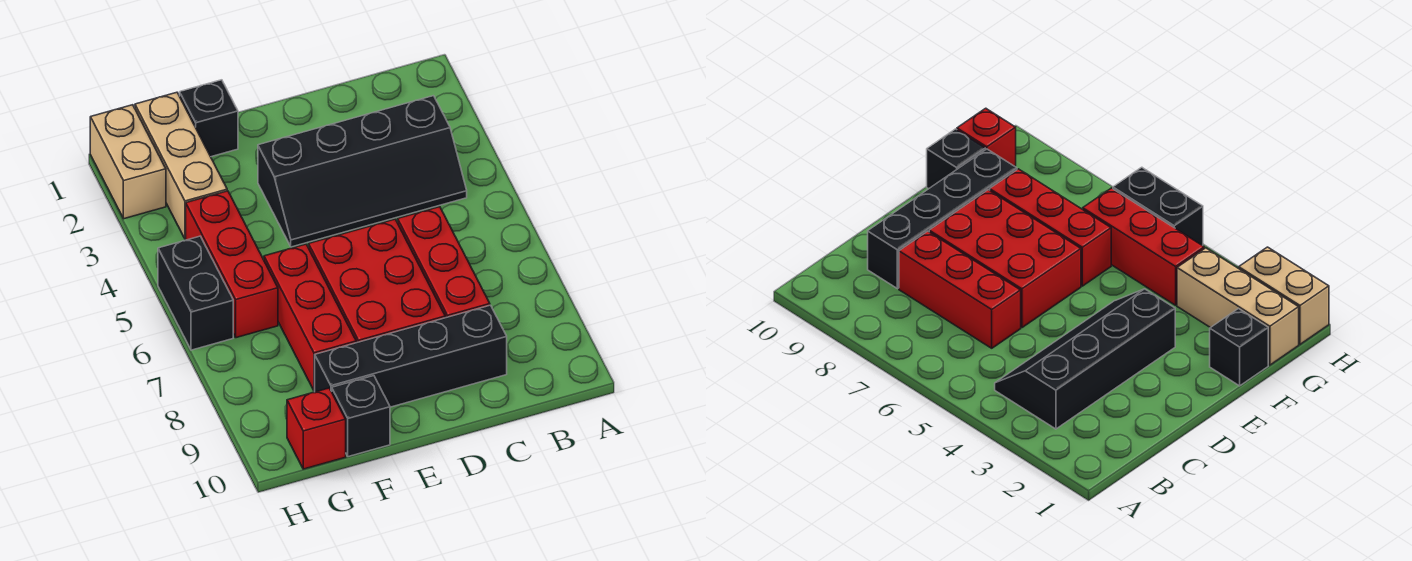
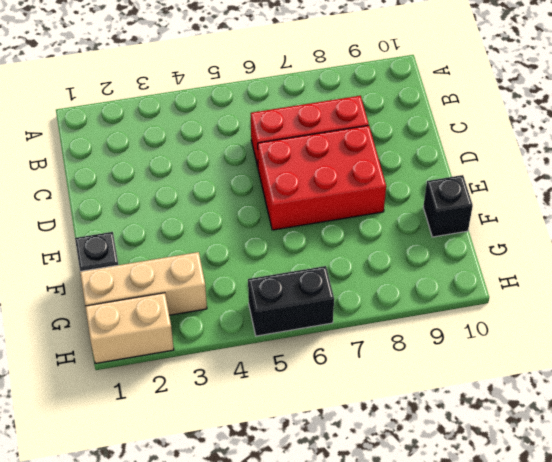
none -> black slope B3:E4 level 1 top 3
none -> black brick C9:F9 level 1
none -> red brick F6:F8 level 1

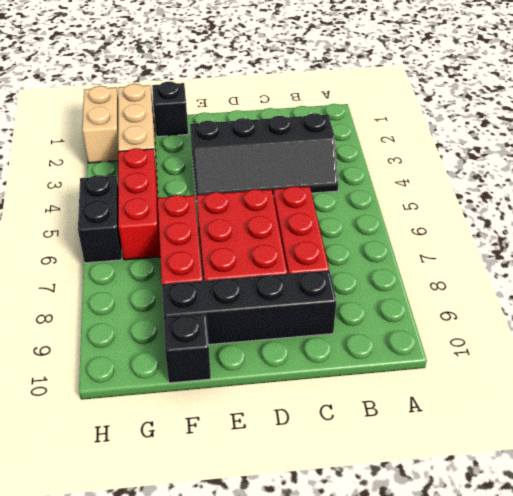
none -> red brick G10 level 1

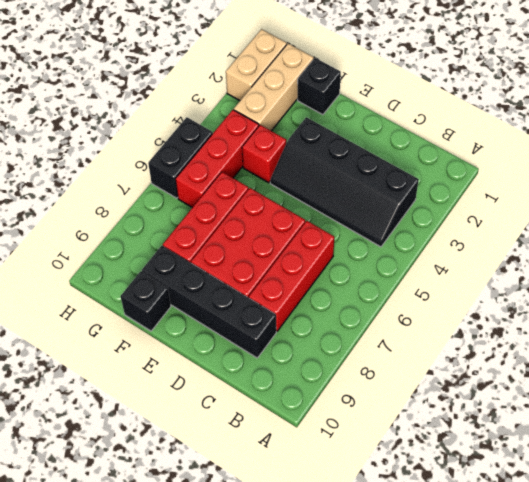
red brick F4 level 1 -> red brick G10 level 1

